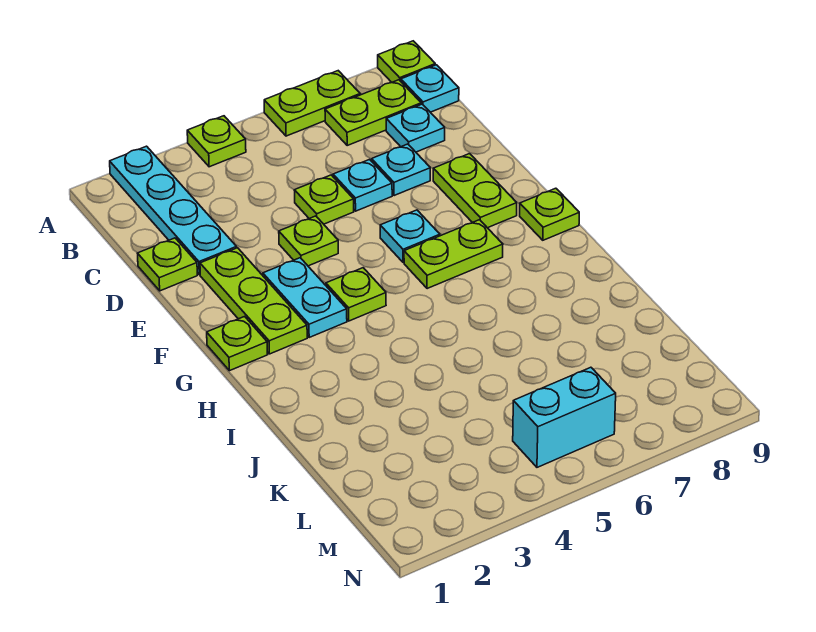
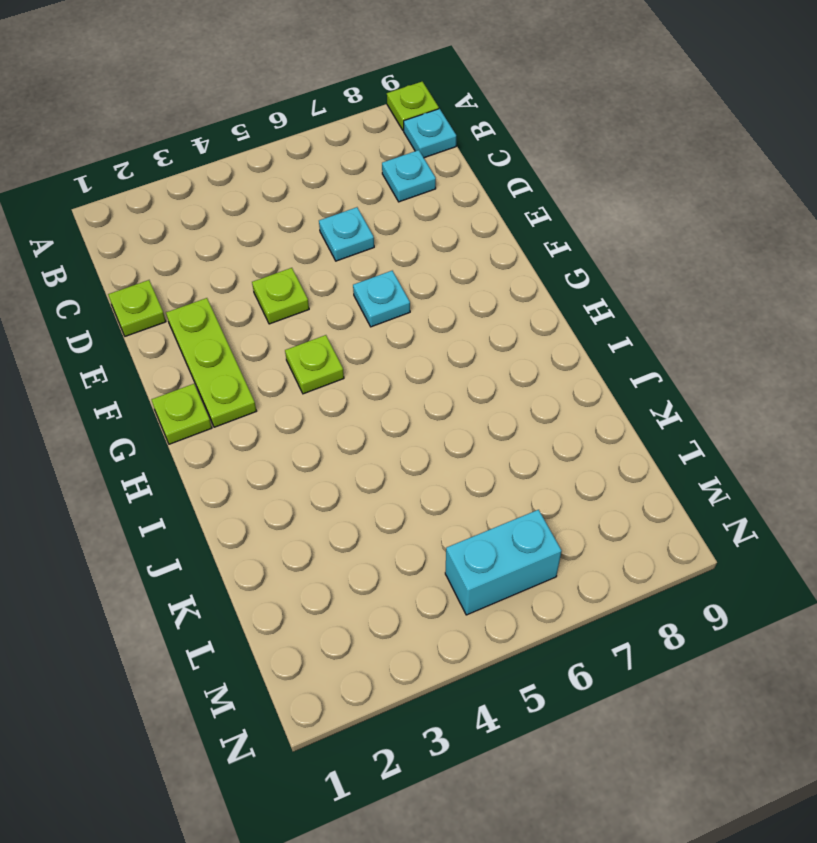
none -> cyan plate A2:D2 level 1
none -> lime plate A4 level 1
none -> lime plate A6:A7 level 1

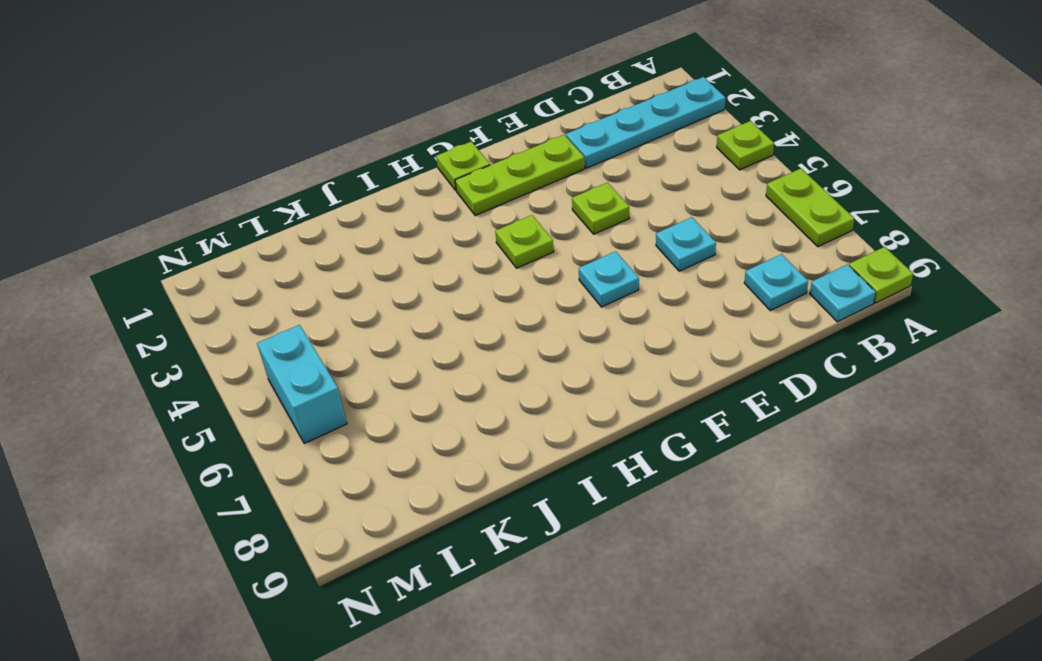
none -> lime plate B7:B8 level 1
none -> lime plate D1 level 1
none -> lime plate D5 level 1

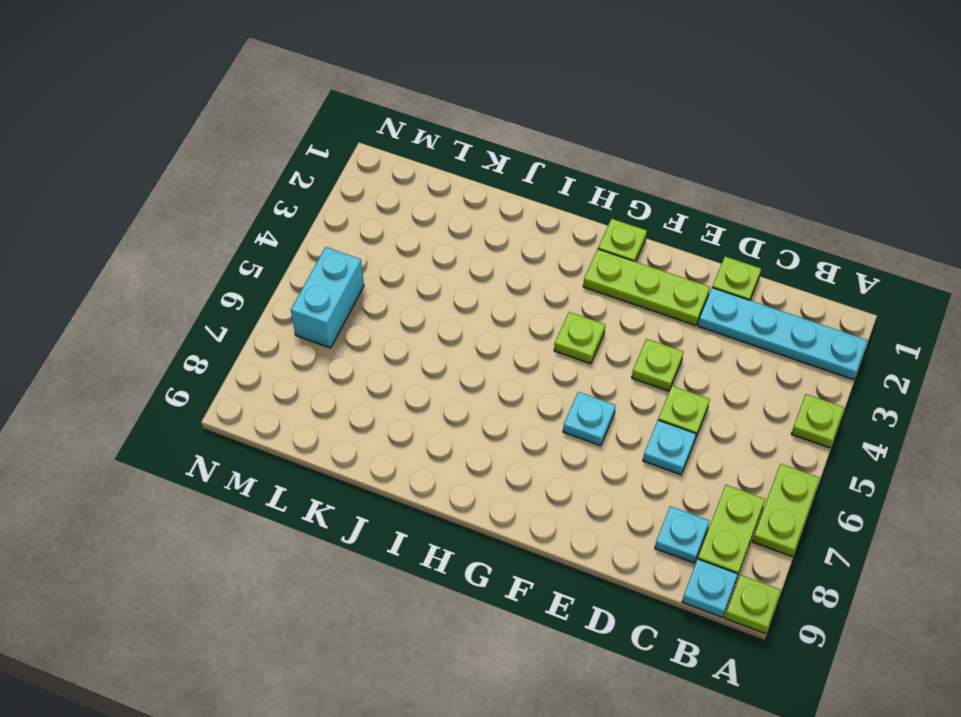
none -> cyan plate D7 level 1
none -> lime plate E8:F8 level 1
none -> cyan plate F3:G3 level 1

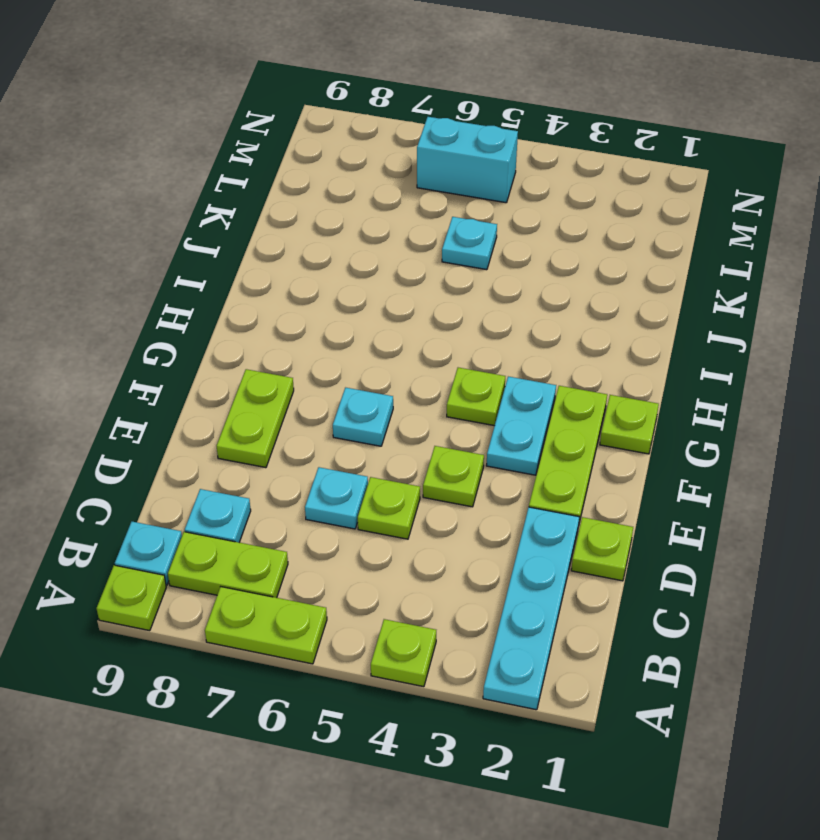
cyan plate K5 level 1 -> cyan plate D7 level 1
none -> lime plate G6:G7 level 1
none -> lime plate G9 level 1

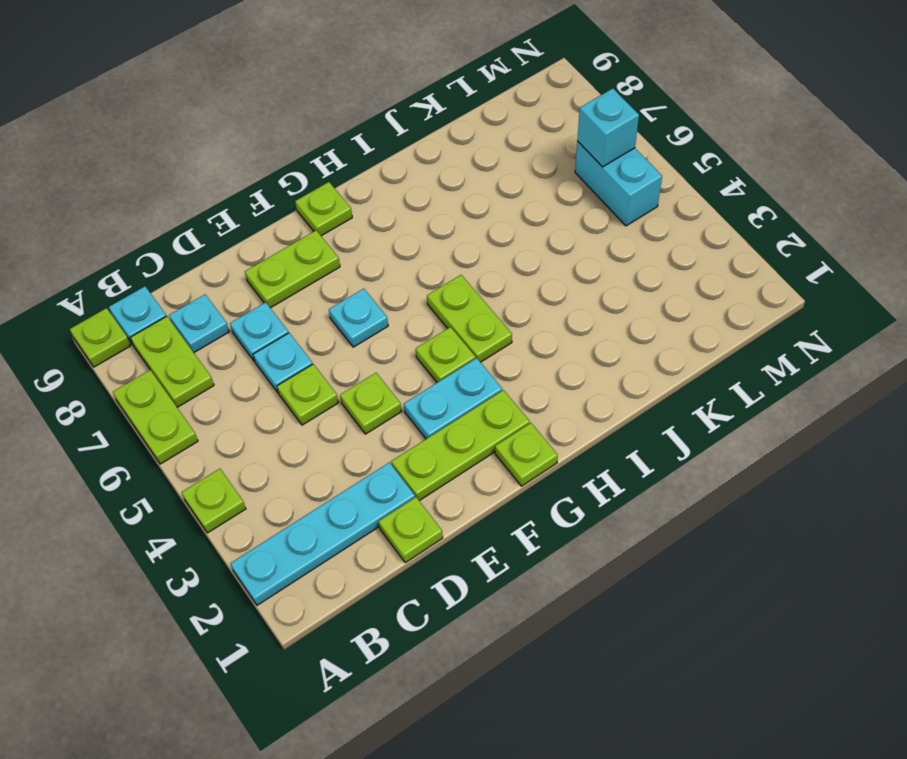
lime plate H4:H5 level 1 -> lime plate G6:G7 level 1
cyan brick M6 level 2 -> none

